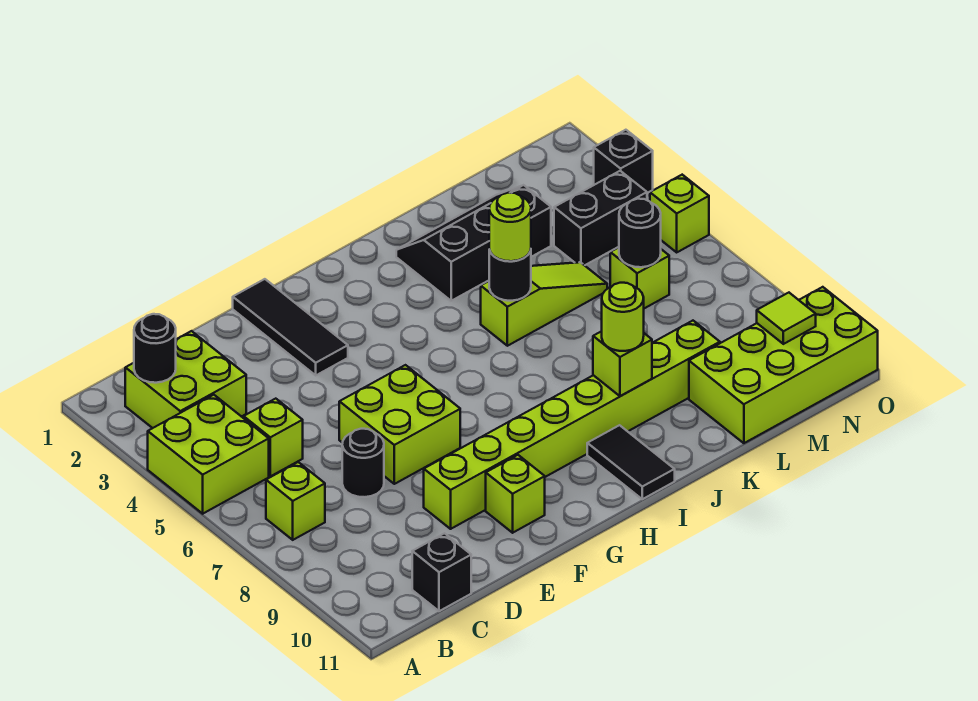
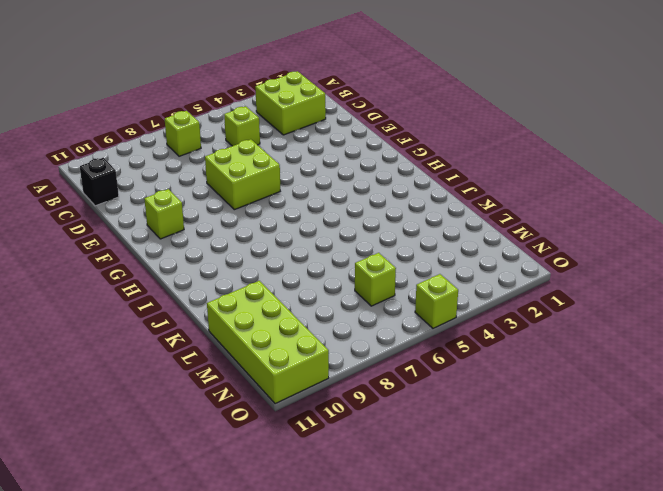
none -> lime brick A4:B5 level 1
none -> black round brick D7 level 1
none -> lime brick E9:L9 level 1

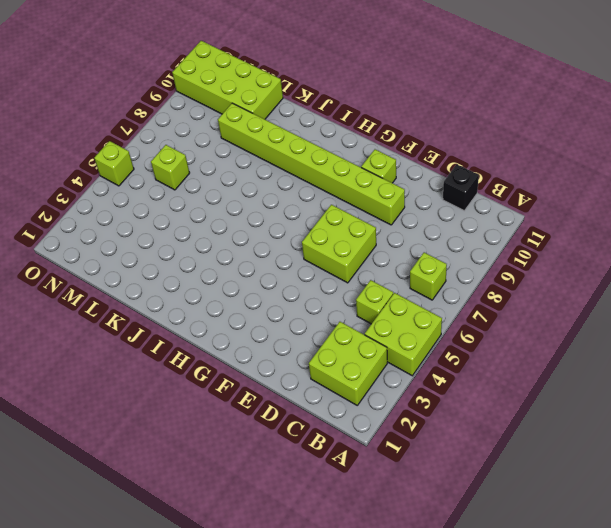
none -> black round brick D7 level 1
none -> black tile F1:F3 level 1
none -> black tile I10:I11 level 1

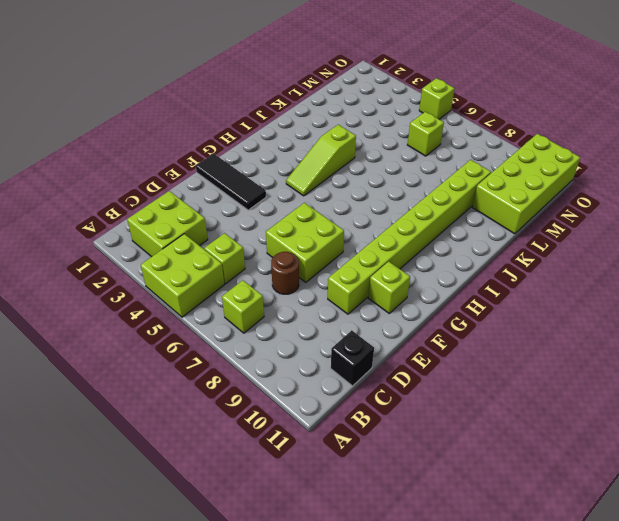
brown round brick D7 level 1 -> black round brick D7 level 1
lime slope H4:J4 level 1 top J -> lime slope J5:L5 level 1 top J
none -> black tile I10:I11 level 1
none -> black slope J2:L3 level 1 top 3
none -> black brick M4:N4 level 1

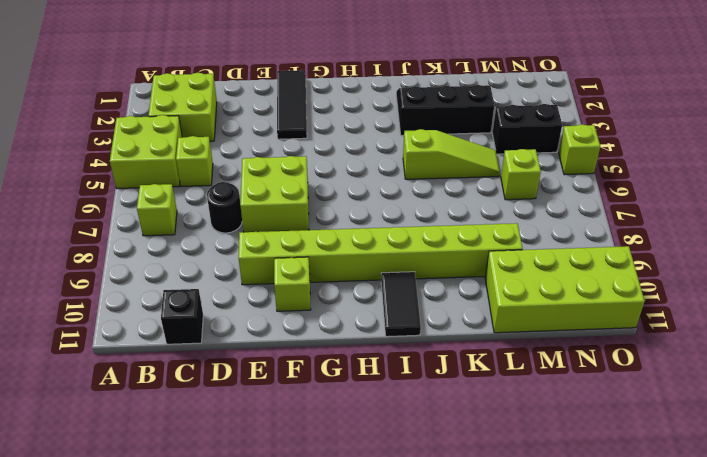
none -> black brick O3 level 1
none -> black round brick B2 level 2
none -> black round brick J5 level 2

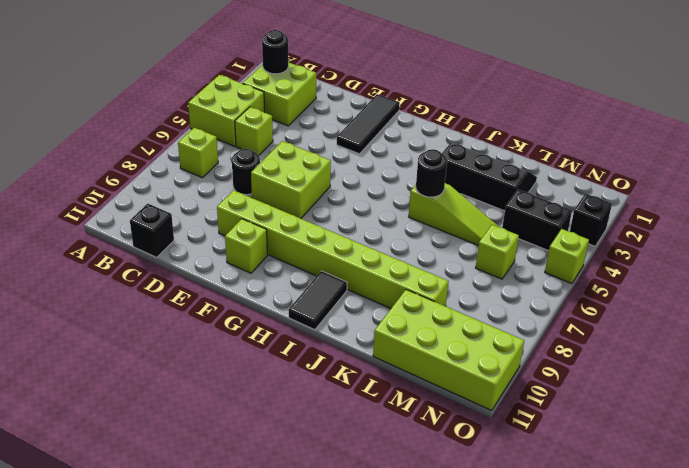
none -> lime brick J9 level 2
none -> black round brick M6 level 2
none -> lime tile N10 level 2

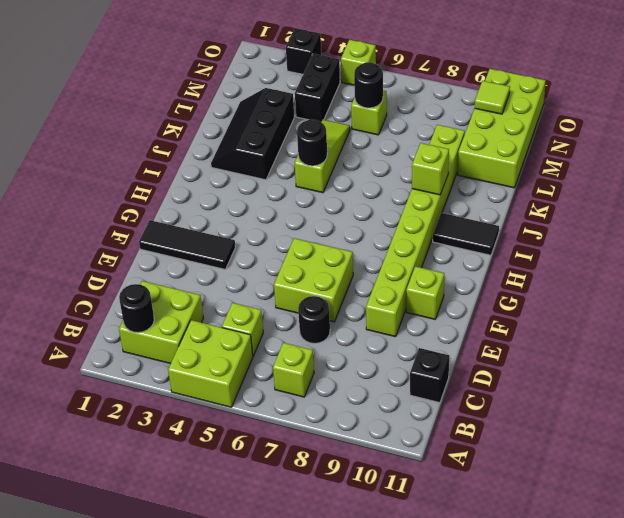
none -> lime round brick J5 level 3
none -> lime round brick J9 level 3

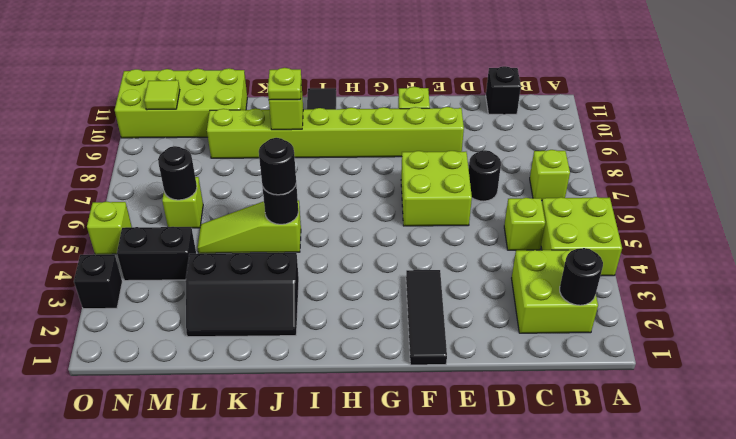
black round brick J5 level 3 -> lime round brick J5 level 3
lime plate J9 level 3 -> lime round brick J9 level 3

